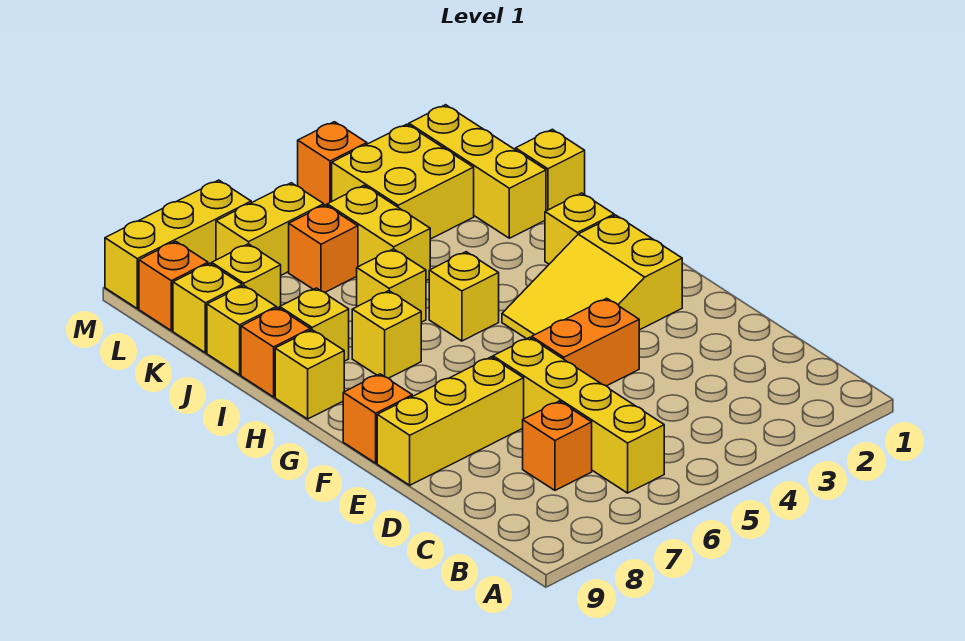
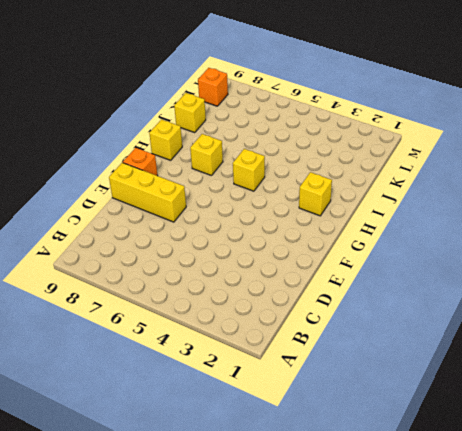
none -> yellow brick B6:E6 level 1
none -> orange brick C7 level 1
none -> orange brick E4:E5 level 1

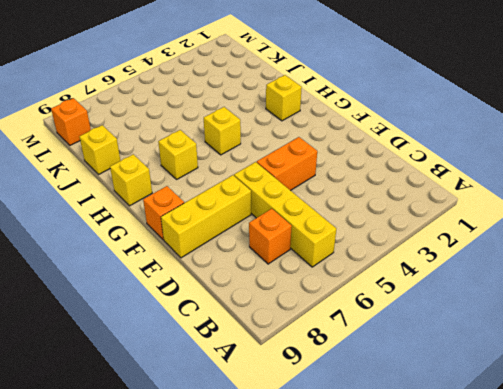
none -> yellow slope F2:G4 level 1 top 2
none -> yellow brick I6 level 1
none -> yellow brick I8 level 1

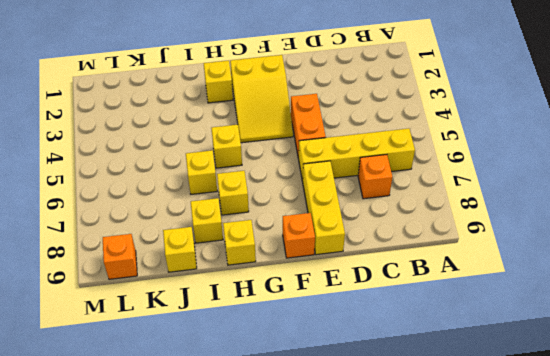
none -> orange brick I9 level 1
none -> yellow brick J1 level 1
none -> yellow brick J2:L2 level 1

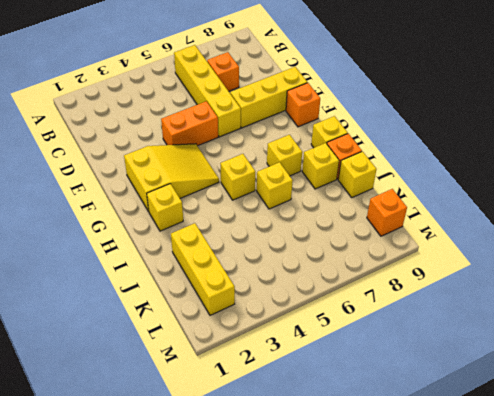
none -> yellow brick J1 level 1
none -> yellow brick J5:K5 level 1
none -> yellow brick K3:L4 level 1

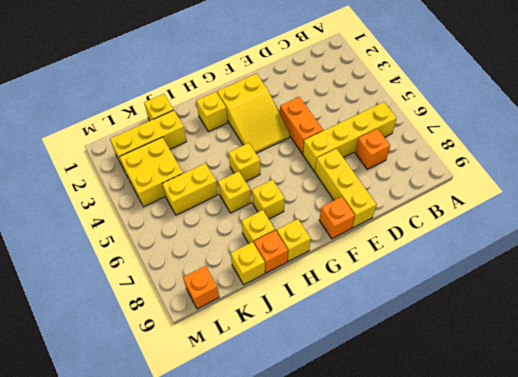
none -> orange brick K6 level 1
none -> yellow brick K8 level 1
none -> yellow brick K9 level 1

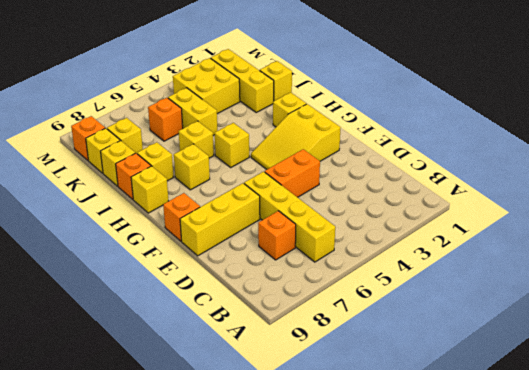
none -> yellow brick L6:L7 level 1
none -> orange brick M4 level 1
none -> yellow brick M7:M9 level 1

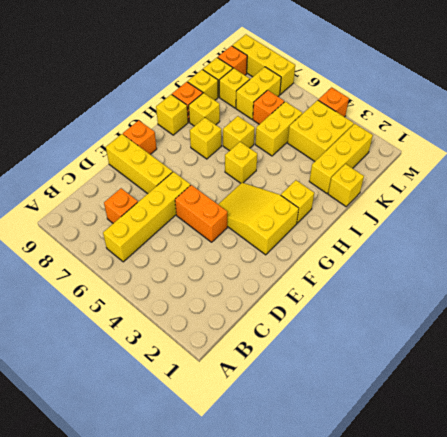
yellow brick K7:L7 level 1 -> yellow brick L6:L7 level 1

